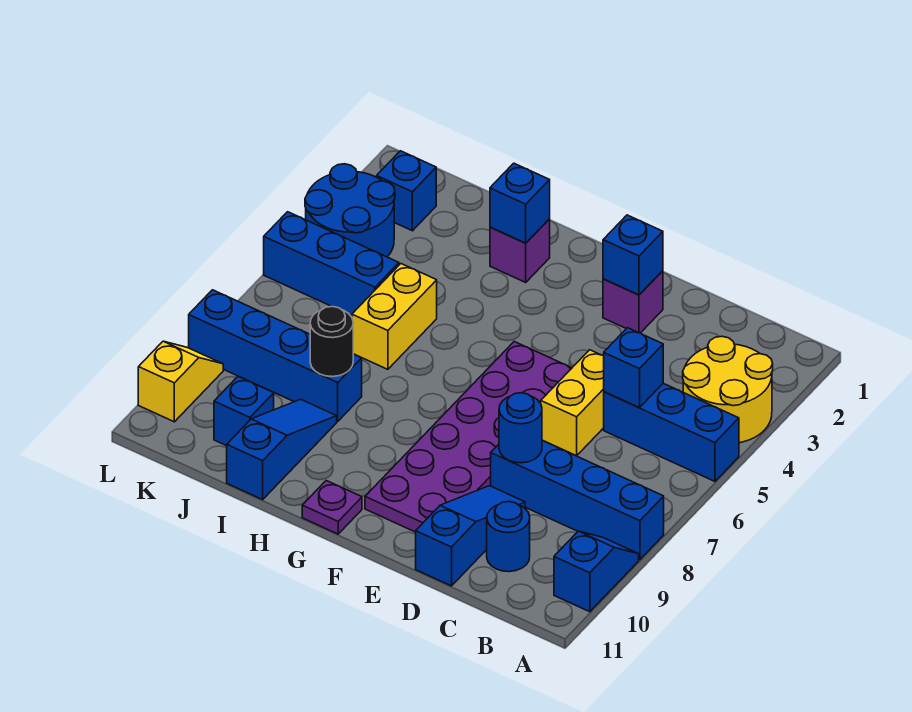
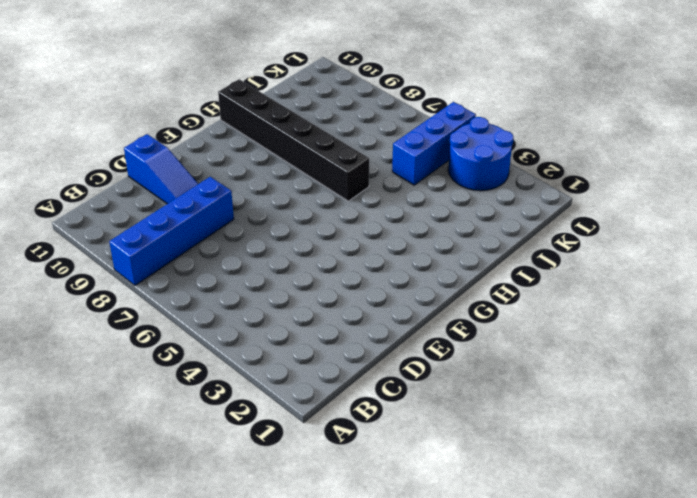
black brick H6:H11 level 1 -> none
none -> yellow round brick A3:B4 level 1
none -> blue brick A5:C5 level 1
none -> blue slope A9:A10 level 1 top 10

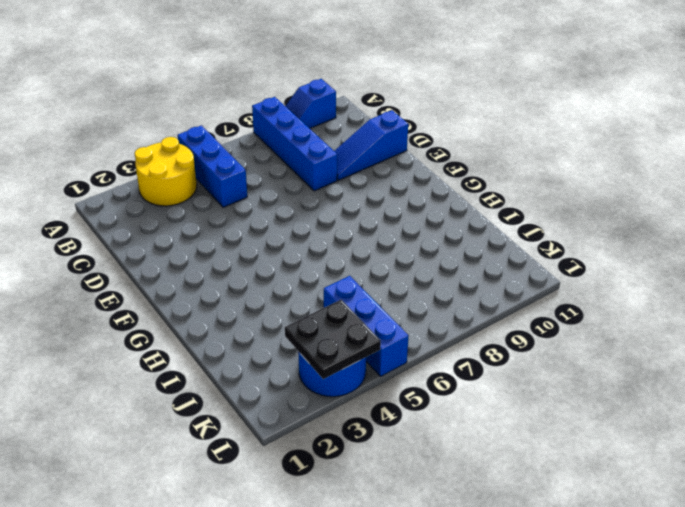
black plate K3:L4 level 2 -> none
none -> blue round brick C10 level 1
none -> yellow brick D5:D6 level 1
none -> purple brick E2 level 1

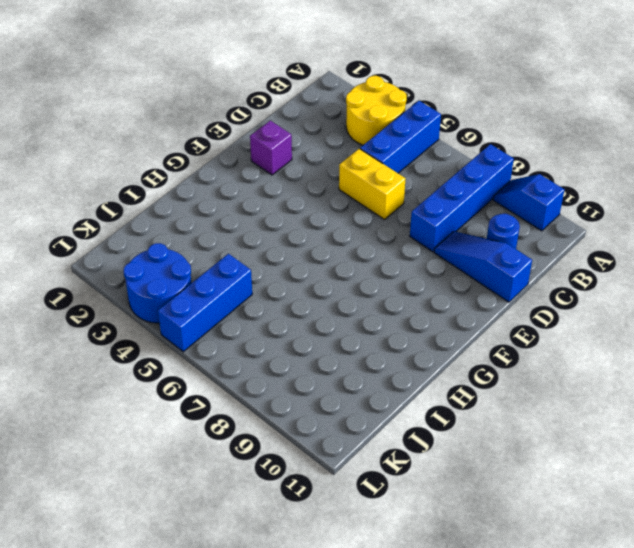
none -> purple plate E5:F10 level 1
none -> purple plate G11 level 1
none -> purple brick H2 level 1

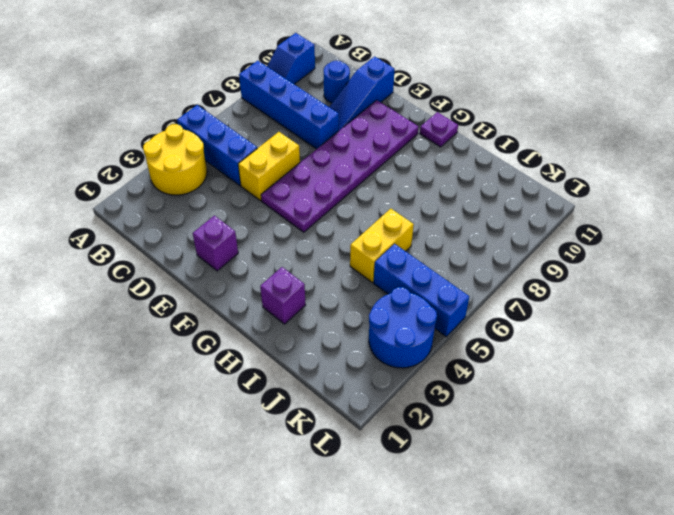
none -> blue brick I8:L8 level 1
none -> blue slope I9:I11 level 1 top 11
none -> blue brick J10 level 1

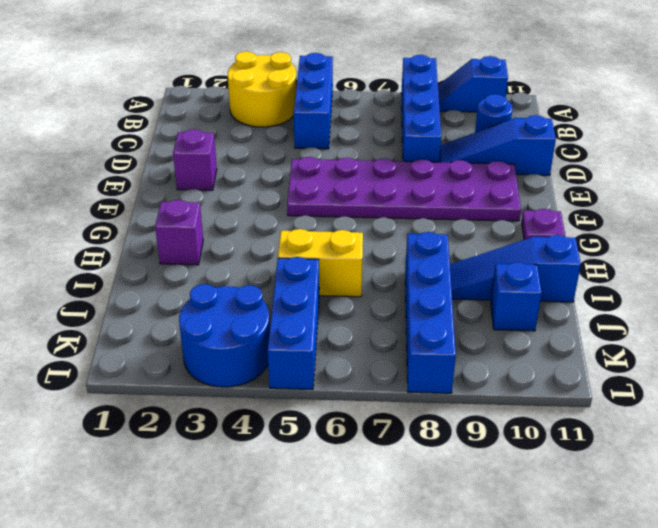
none -> yellow brick D5:D6 level 1
none -> blue brick K2 level 1
none -> yellow slope L9:L10 level 1 top 10

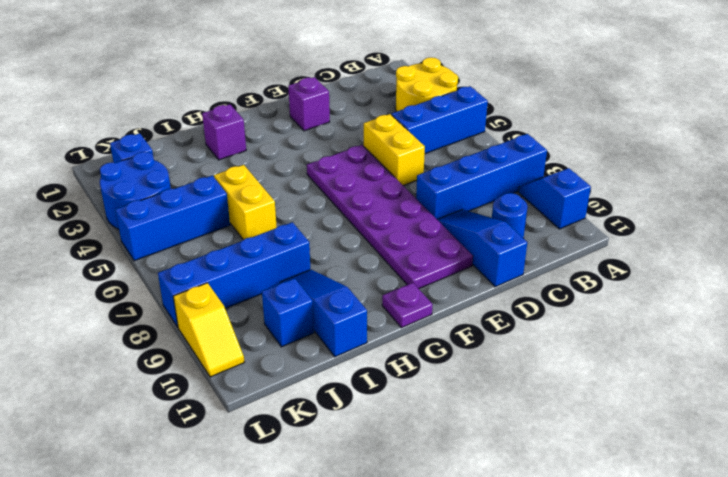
yellow slope L9:L10 level 1 top 9 -> yellow slope L9:L10 level 1 top 10
none -> blue brick C5 level 2
none -> blue round brick D8 level 2
none -> blue brick E2 level 2

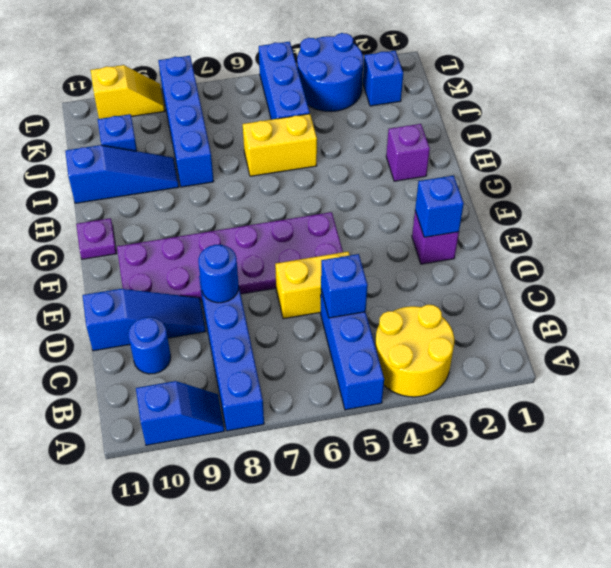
none -> blue brick H2 level 2
none -> black round brick I8 level 2

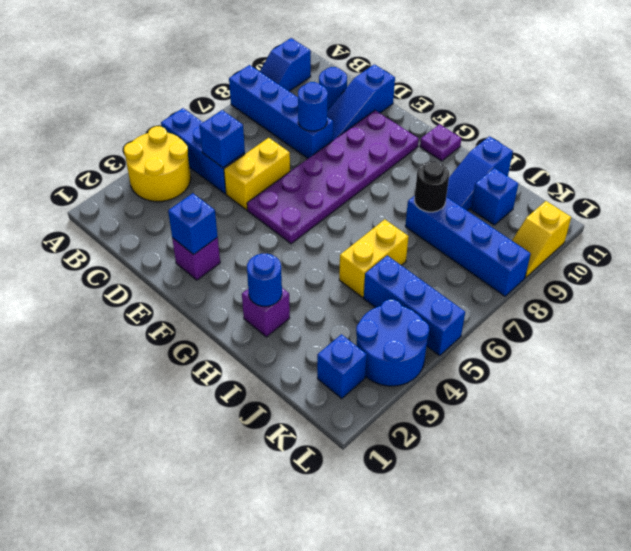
blue round brick H2 level 2 -> blue brick H2 level 2

